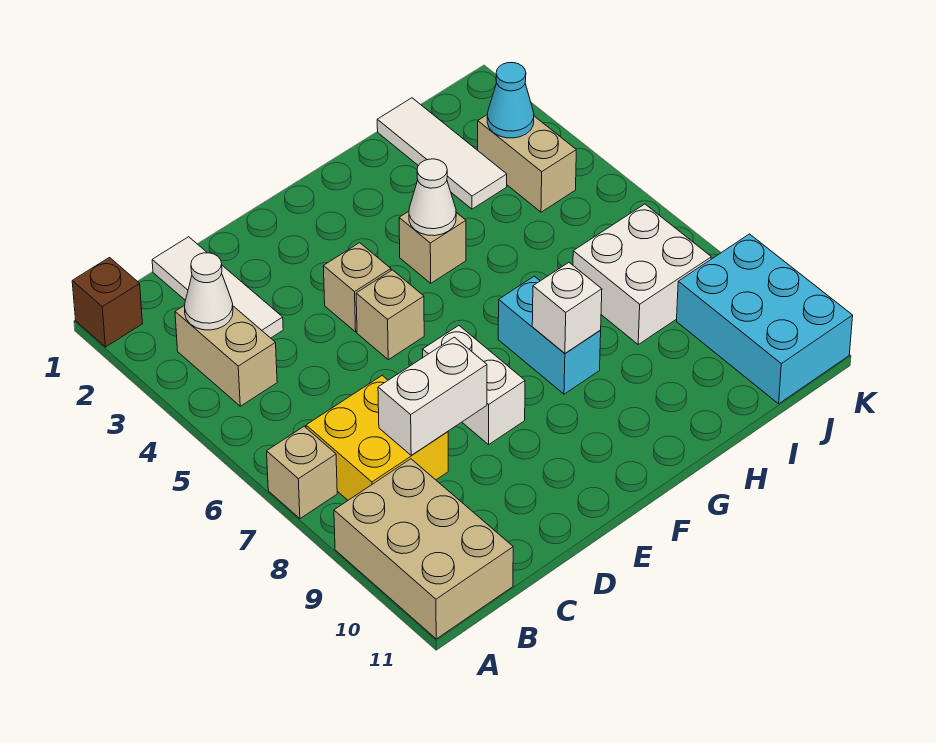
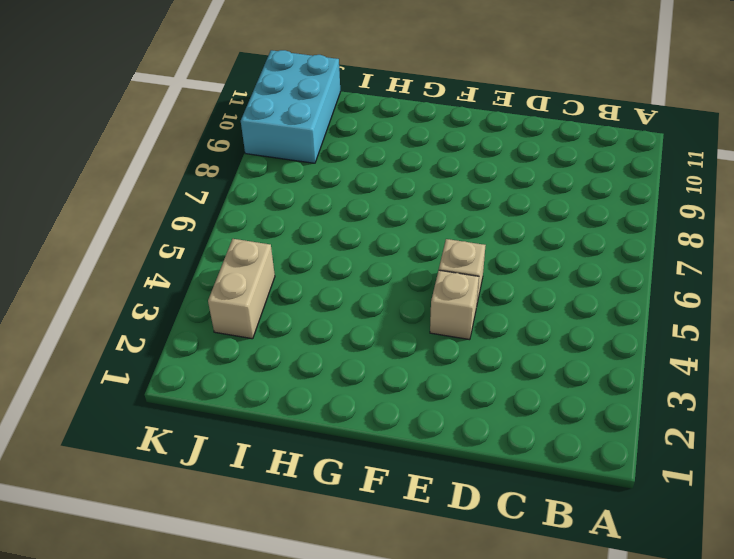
none -> brown brick A1 level 1
none -> tan brick A7 level 1
none -> tan brick A9:B11 level 1

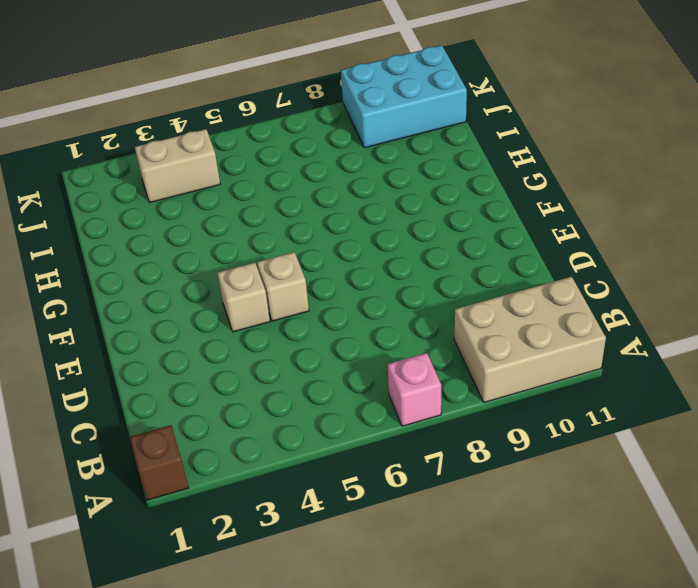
pink brick A7 level 1 -> tan brick A7 level 1
none -> tan brick B3:B4 level 1
none -> yellow brick B7:C8 level 1
none -> white tile C1:C3 level 1

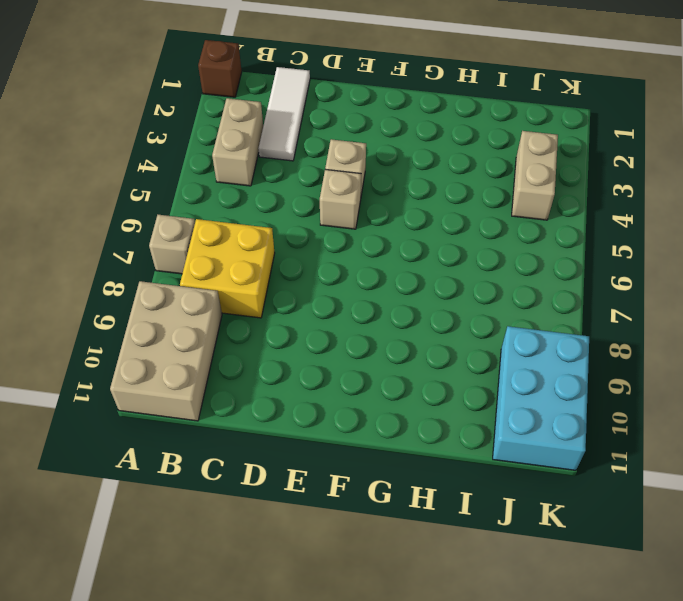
none -> white brick E7:E8 level 1
none -> tan brick G4 level 1
none -> cyan brick G7:G8 level 1

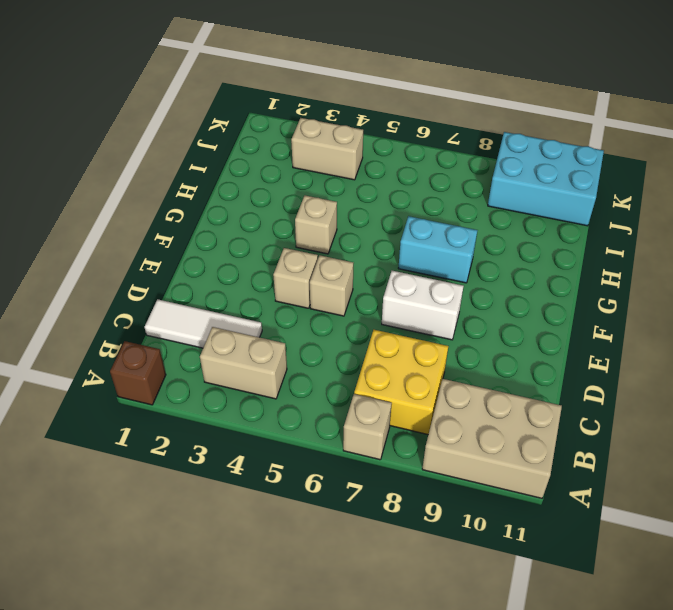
none -> white tile I1:I3 level 1
none -> white brick I7:J8 level 1
none -> white cone B3 level 2

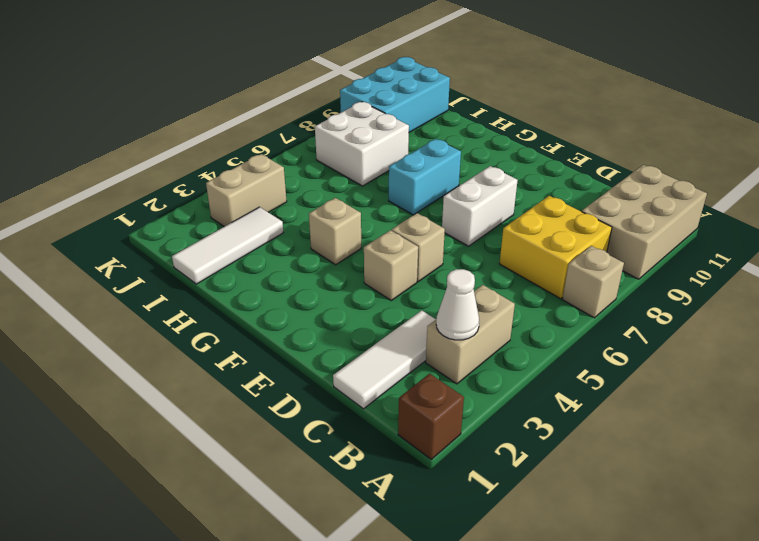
none -> white brick C8:D8 level 2
none -> white cone G4 level 2
none -> white brick G8 level 2

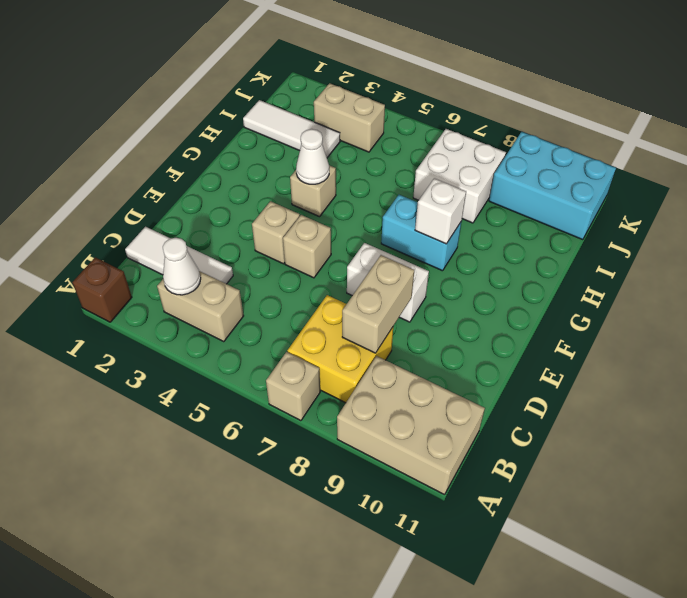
tan brick C8:D8 level 2 -> white brick C8:D8 level 2
none -> cyan cone J3 level 2

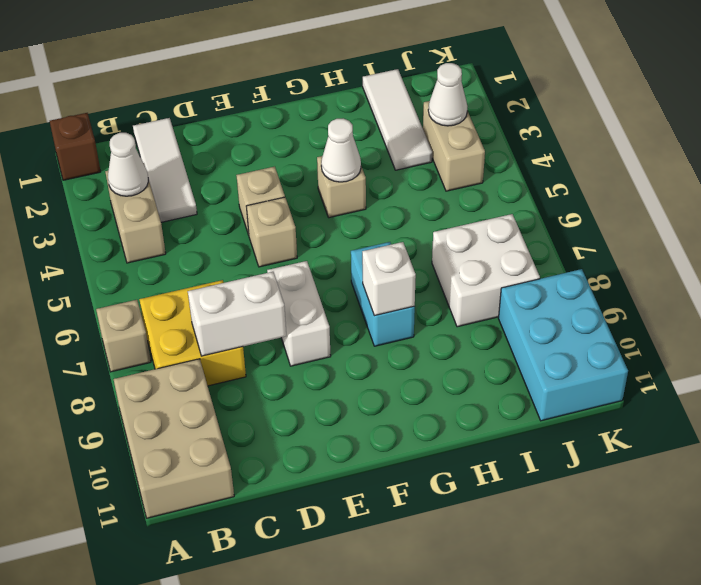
white cone J3 level 2 -> cyan cone J3 level 2

